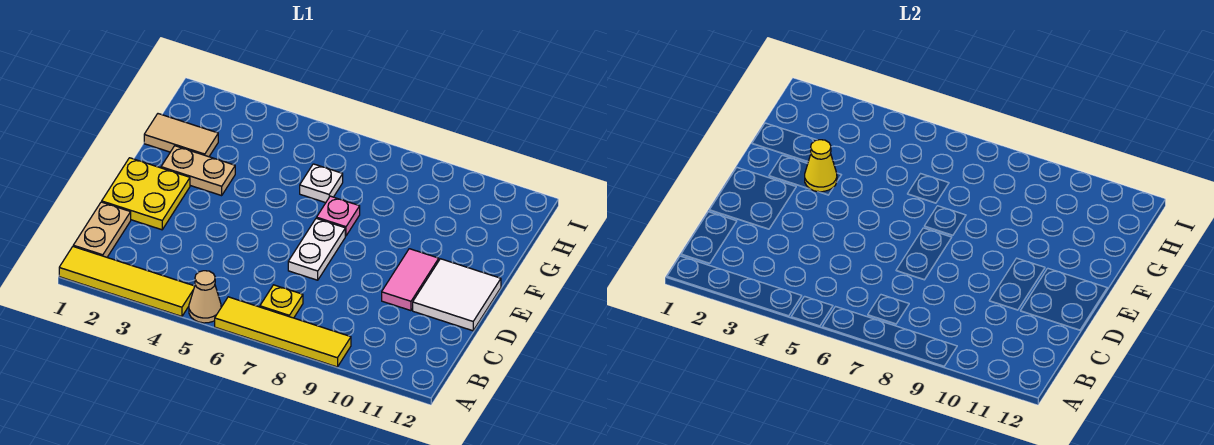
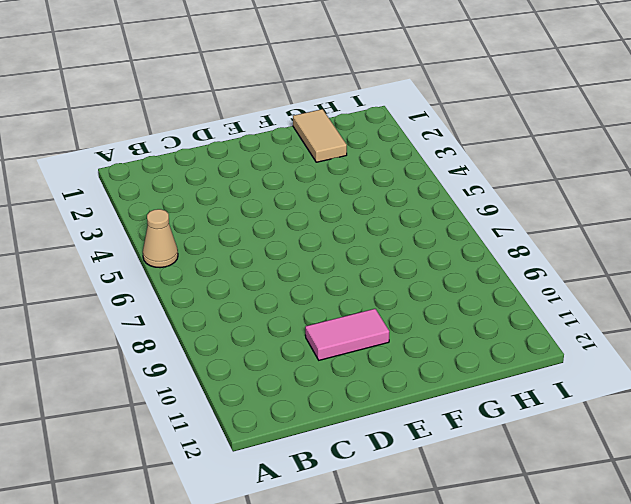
none -> yellow tile A1:A4 level 1
none -> yellow tile A6:A9 level 1
none -> tan plate B1:C1 level 1

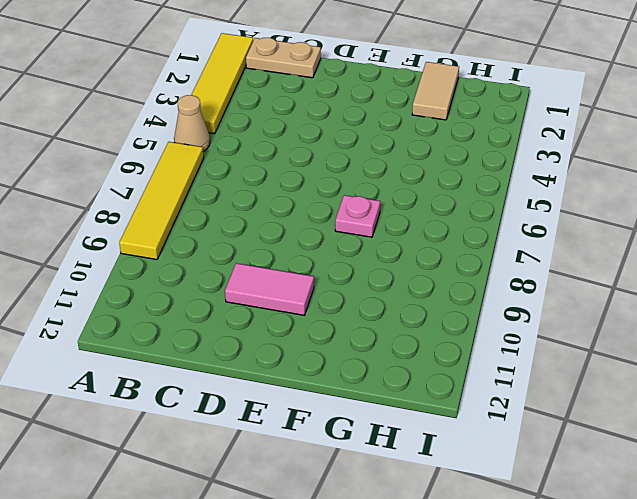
none -> yellow plate B7 level 1
none -> yellow plate D1:E2 level 1
none -> white plate D7:E7 level 1

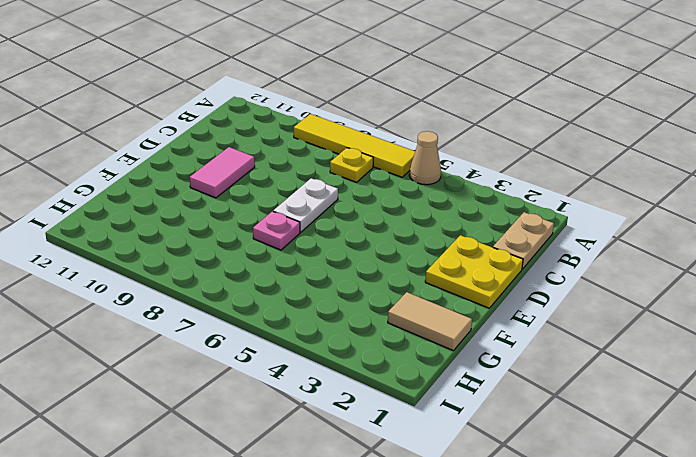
none -> yellow tile A1:A4 level 1
none -> white tile D11:E12 level 1
none -> tan plate F2:F3 level 1

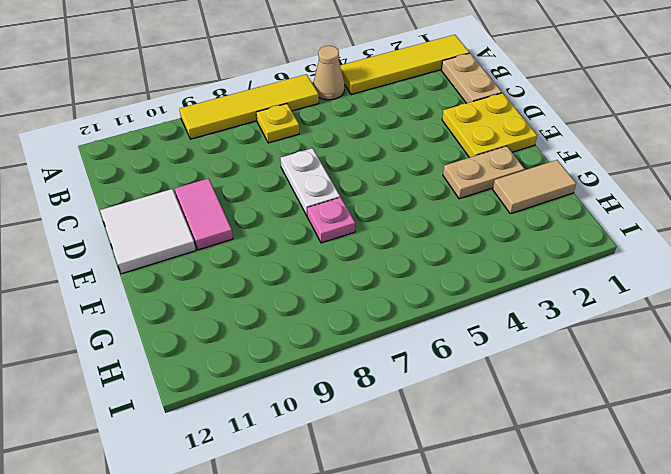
none -> white plate G6 level 1
none -> yellow cone F3 level 2

